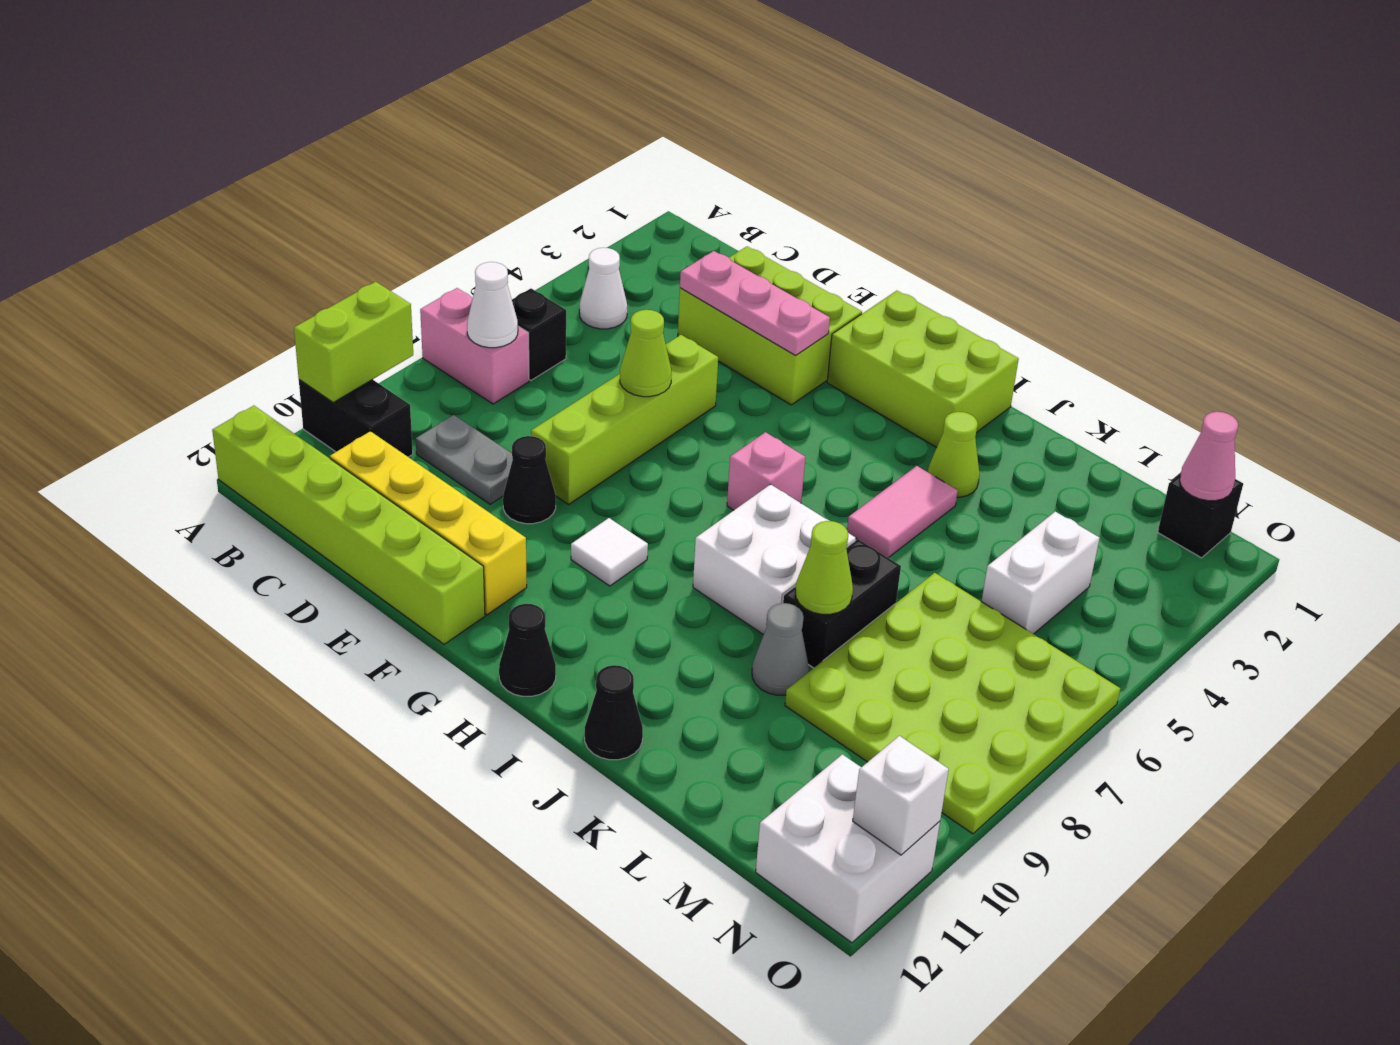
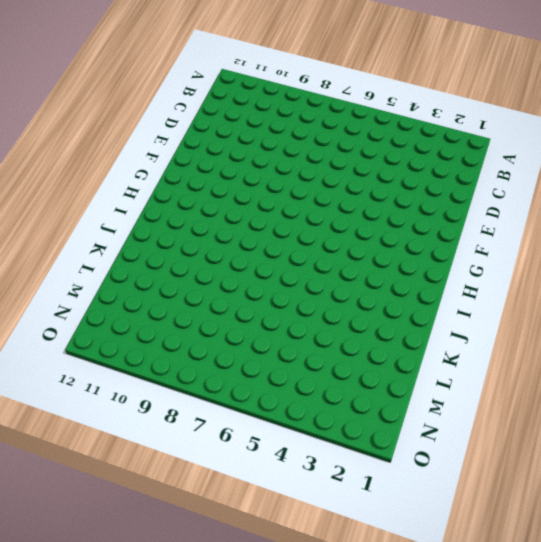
none -> pink brick A7:B7 level 1
none -> black brick A10:B10 level 1
none -> lime brick A12:F12 level 1
none -> white cone B4 level 1

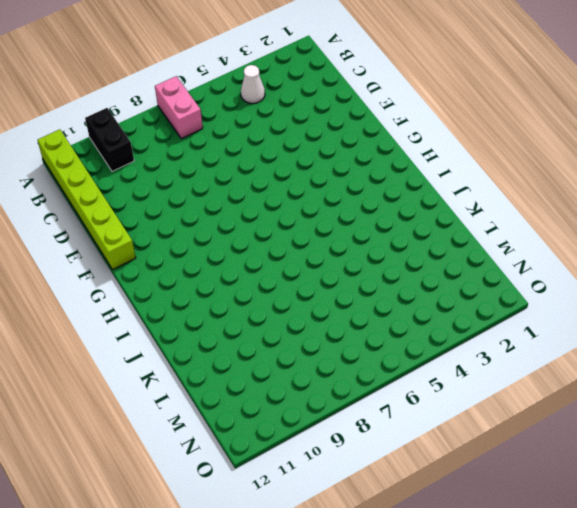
none -> black brick B6 level 1
none -> grey plate C9:D9 level 1
none -> yellow brick C11:F11 level 1
none -> lime brick D2:F3 level 1

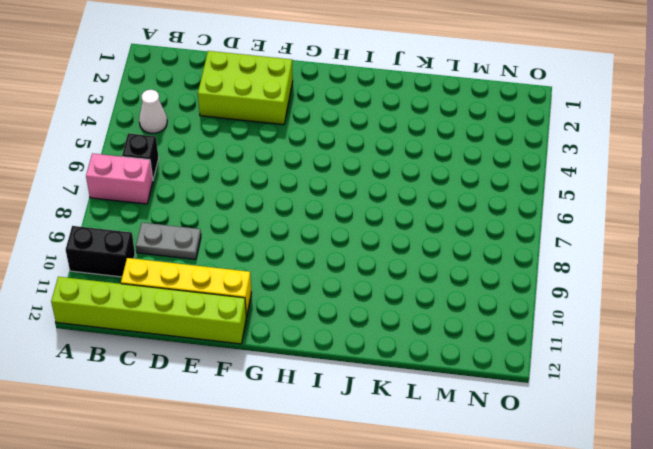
none -> lime brick E5:E8 level 1
none -> black cone E9 level 1
none -> lime brick G1:I2 level 1
none -> white tile G9 level 1

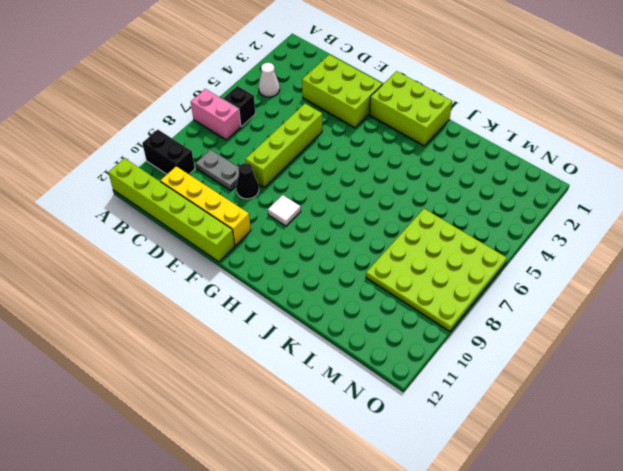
none -> pink brick H6 level 1
none -> black cone H12 level 1
none -> white brick I7:J8 level 1
none -> lime cone J3 level 1

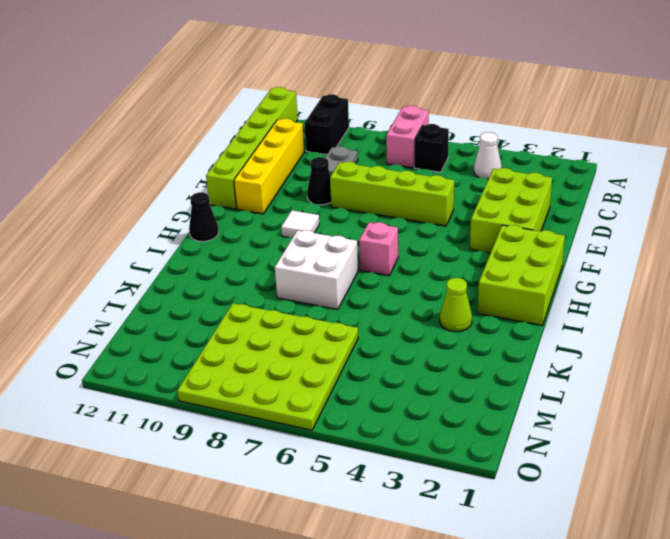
none -> pink tile J4:J5 level 1
none -> black cone J12 level 1
none -> black brick K7:K8 level 1
none -> grey cone K9 level 1

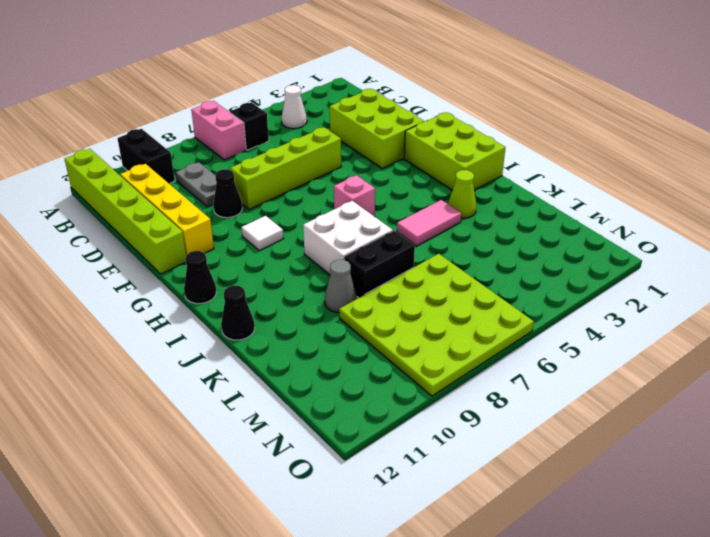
none -> white brick M4:M5 level 1
none -> black brick N1 level 1
none -> white brick N11:O12 level 1
none -> lime brick A9:A10 level 2

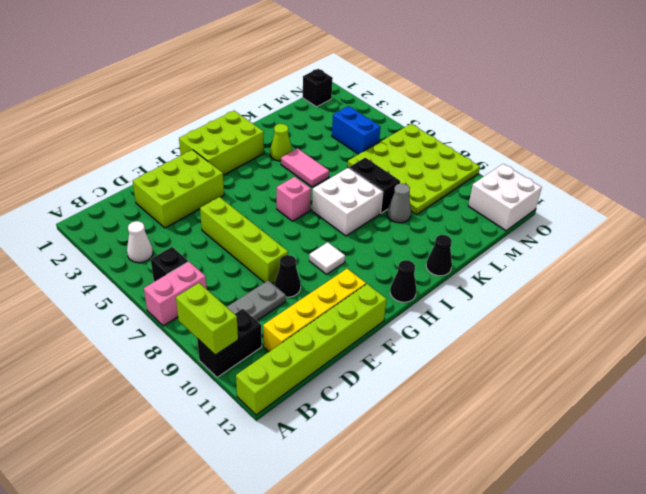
blue brick M4:M5 level 1 -> white brick M4:M5 level 1
none -> white cone B7 level 2
none -> pink plate D3:F3 level 2
none -> lime cone E6 level 2
none -> lime cone K8 level 2

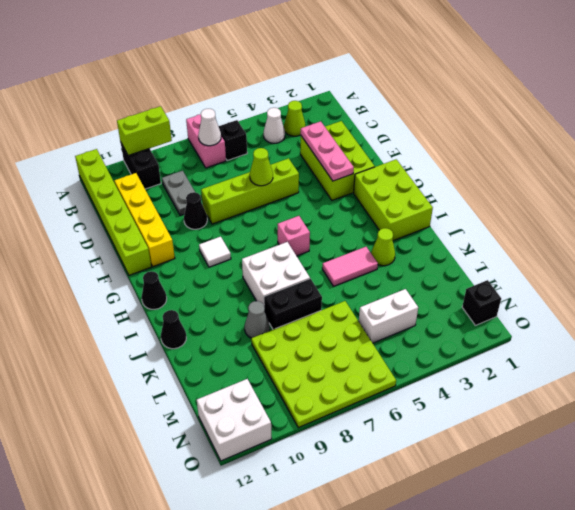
lime cone B3 level 1 -> lime cone K8 level 2
none -> pink cone N1 level 2
none -> white brick O11 level 2

